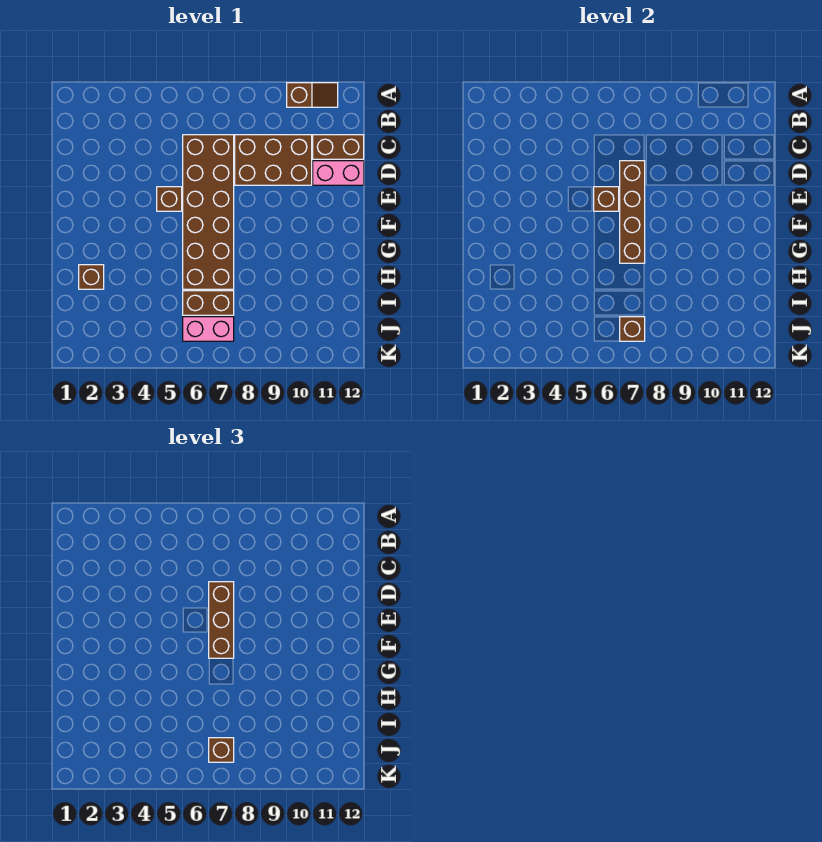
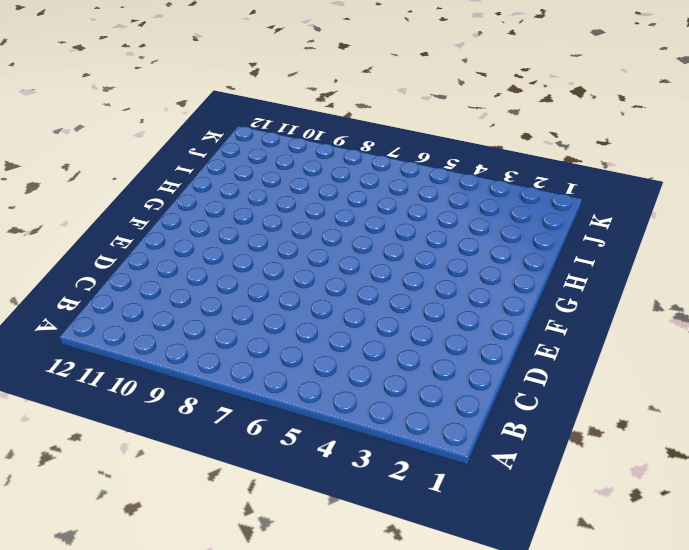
none -> brown slope A10:A11 level 1 top 10
none -> brown brick C6:H7 level 1
none -> brown brick C8:D10 level 1

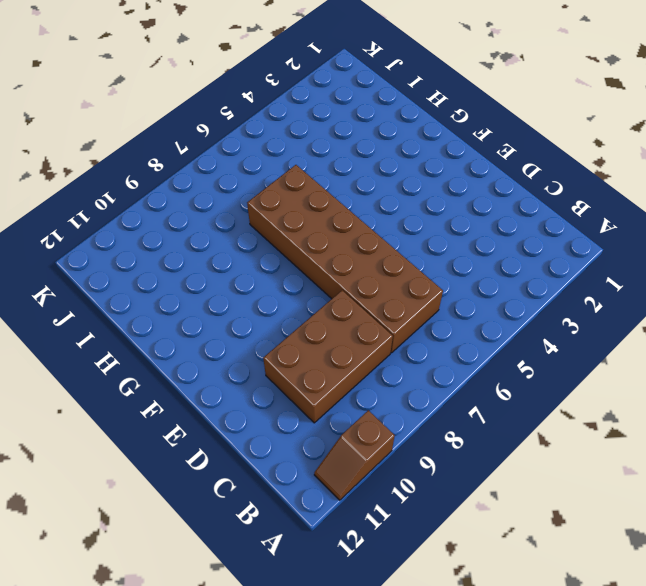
none -> brown brick C11:C12 level 1
none -> pink brick D11:D12 level 1
none -> brown brick E5 level 1

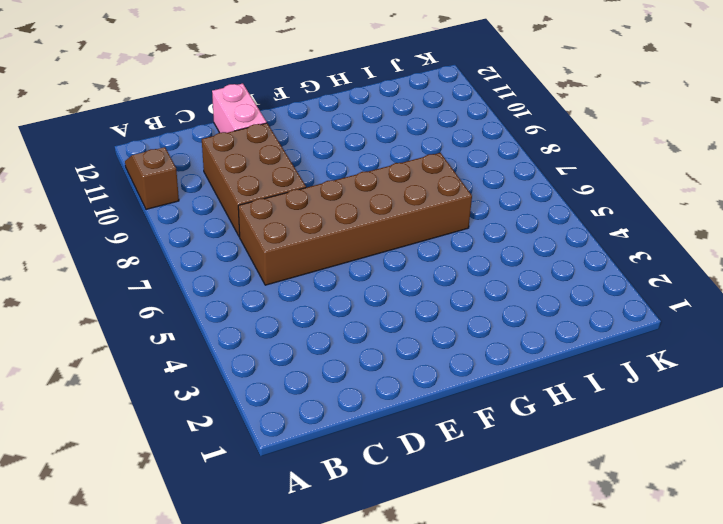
none -> brown brick C11:C12 level 1
none -> brown brick E5 level 1
none -> brown brick H2 level 1

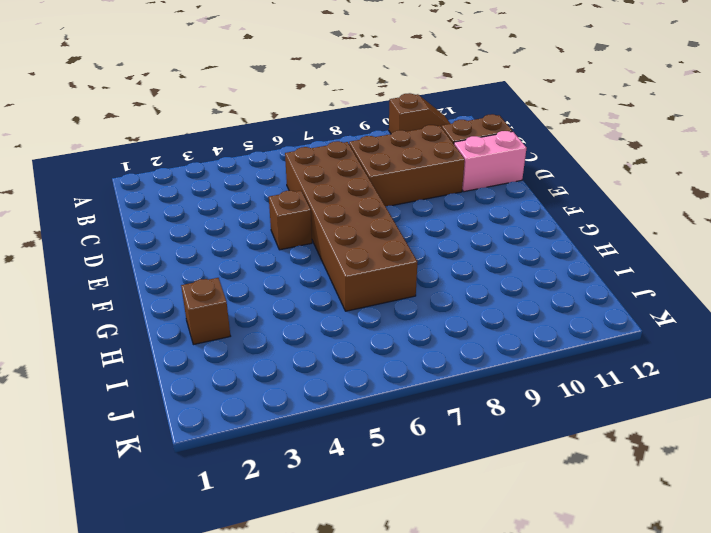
none -> brown brick I6:I7 level 1
none -> pink brick J6:J7 level 1
none -> brown brick D7:G7 level 2

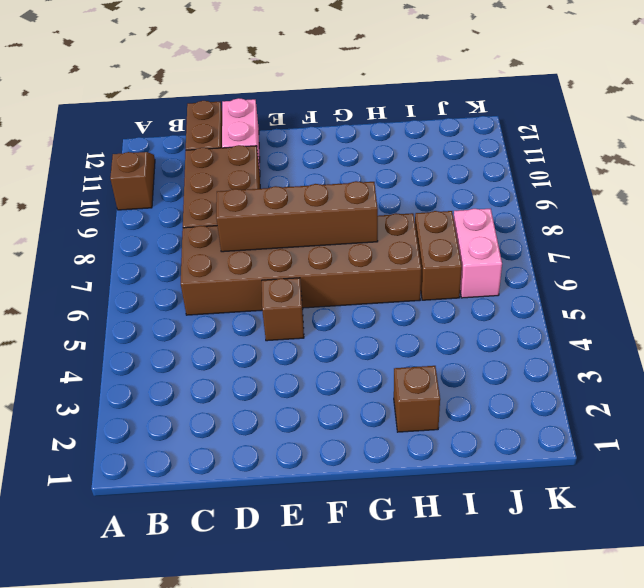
none -> brown brick E6 level 2
none -> brown brick J7 level 2
none -> brown brick D7:F7 level 3

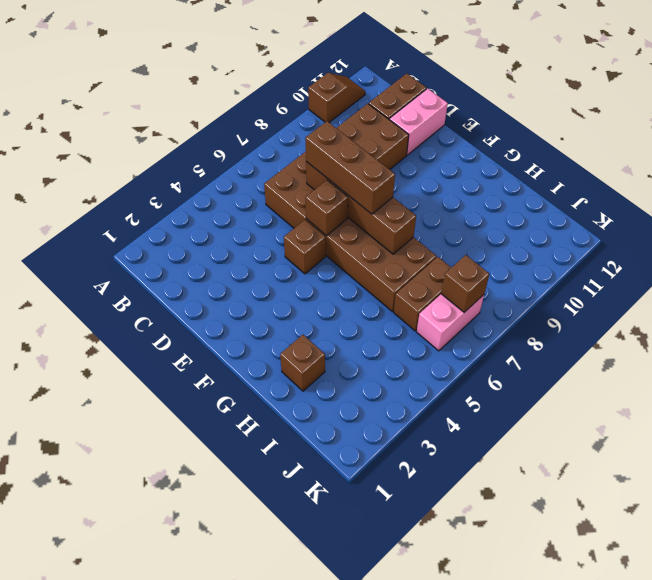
none -> brown brick J7 level 3

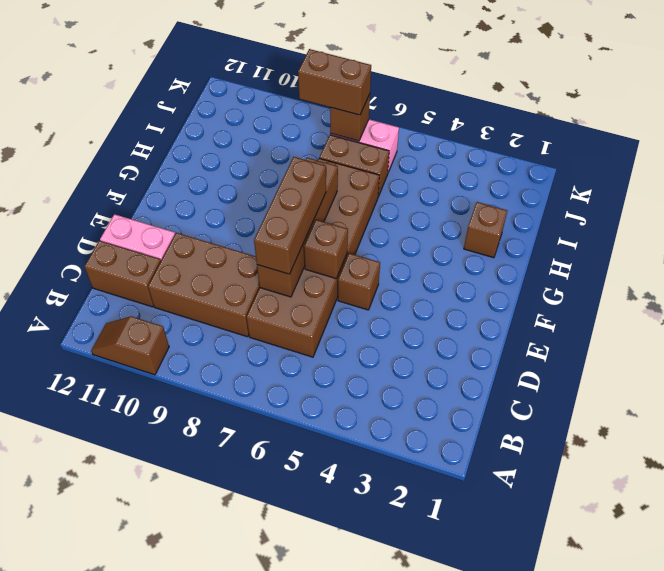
brown brick J7:J8 level 3 -> brown brick J7 level 3

